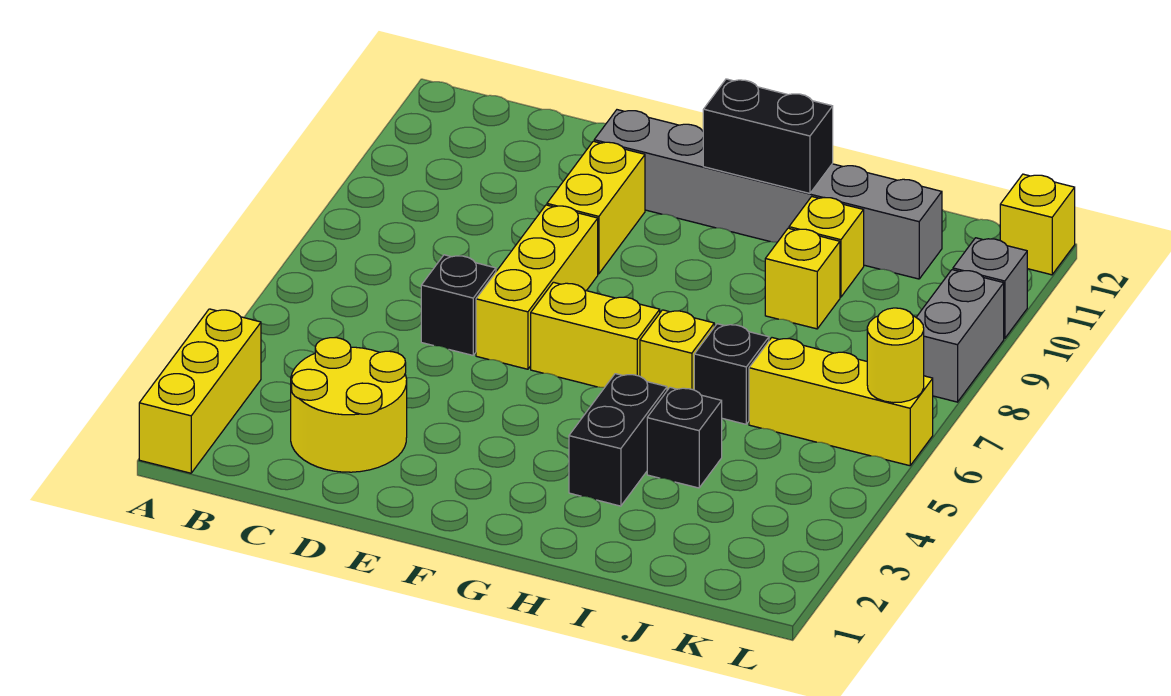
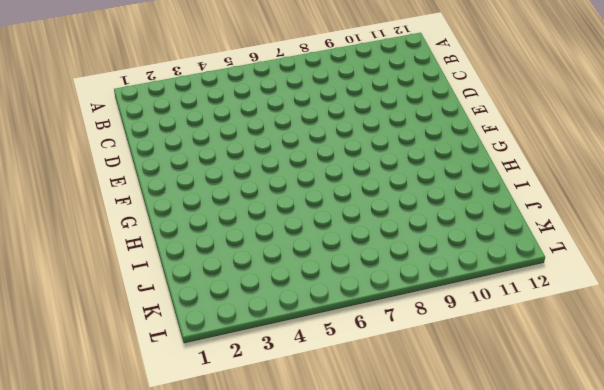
none -> yellow brick A1:A3 level 1
none -> yellow round brick C2:D3 level 1
none -> black brick D6 level 1

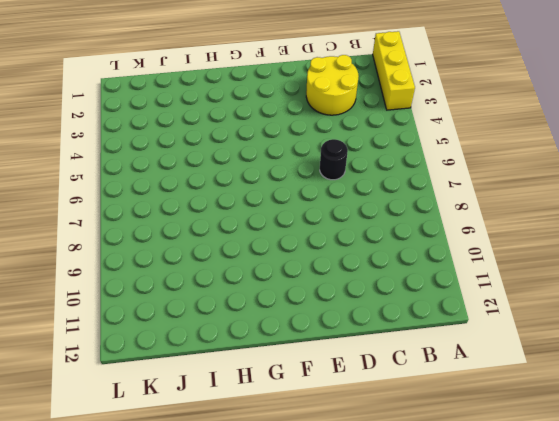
black round brick D6 level 1 -> black brick D6 level 1
none -> yellow brick E6:E8 level 1
none -> yellow brick E9:E10 level 1
none -> grey brick E11:J11 level 1

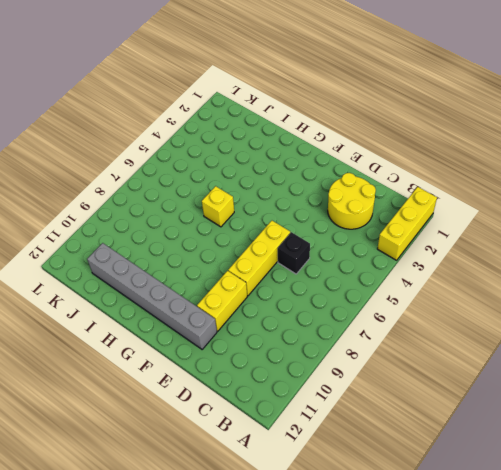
none -> yellow brick F6:G6 level 1
none -> black brick H3:H4 level 1
none -> black brick I4 level 1

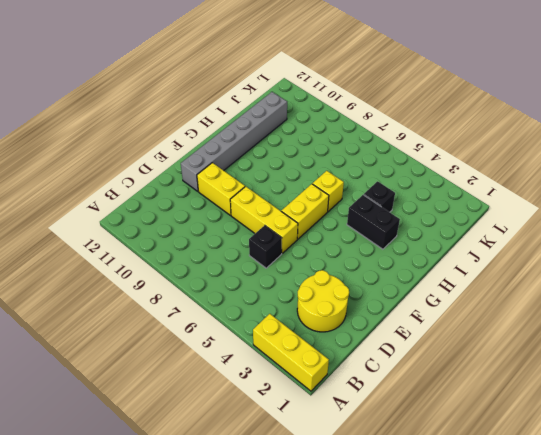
none -> black brick I6 level 1
none -> yellow brick I9 level 1
none -> yellow brick I10 level 1

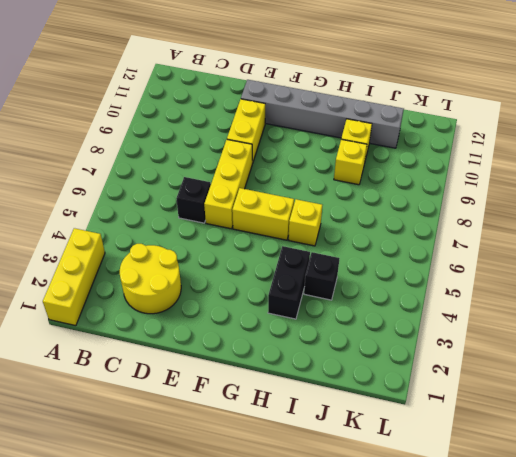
none -> black brick I6 level 1
none -> yellow brick J6:L6 level 1
none -> grey brick L8:L9 level 1

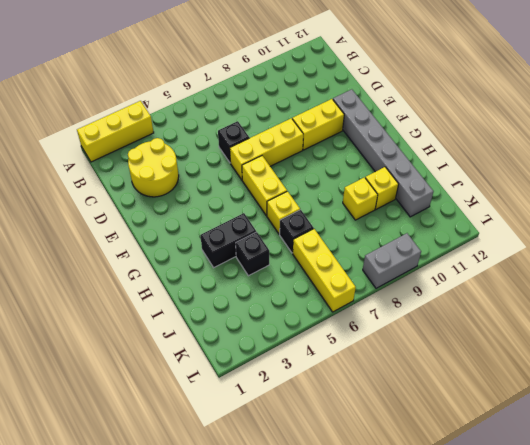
none -> grey brick L10 level 1
none -> yellow brick L12 level 1
none -> black brick G11:H11 level 2

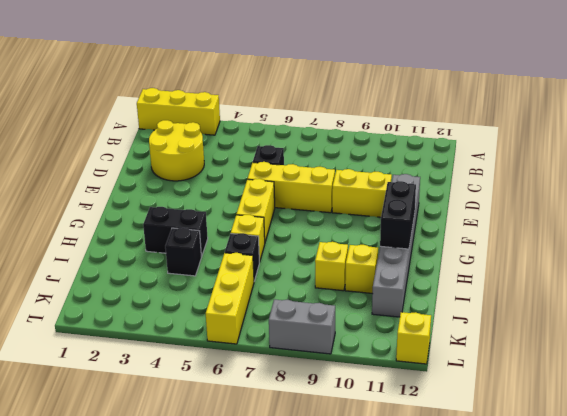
none -> grey brick L10 level 1
none -> yellow round brick L6 level 2

